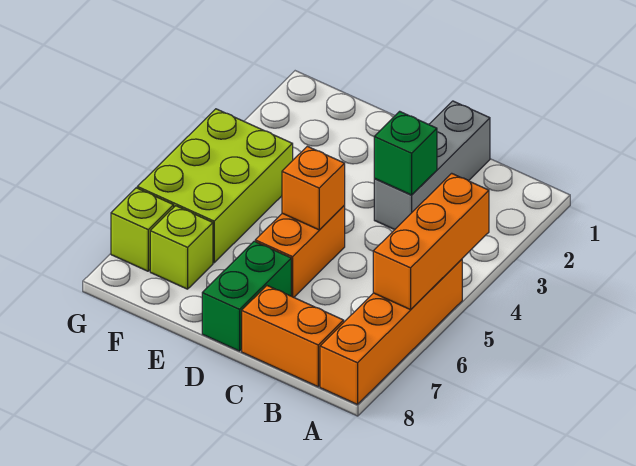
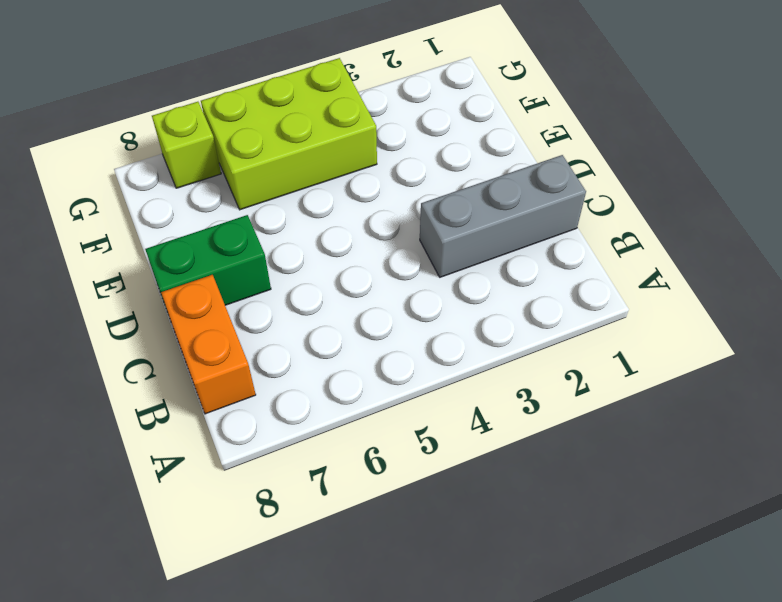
none -> orange brick A5:A8 level 1
none -> orange brick D5:D6 level 1

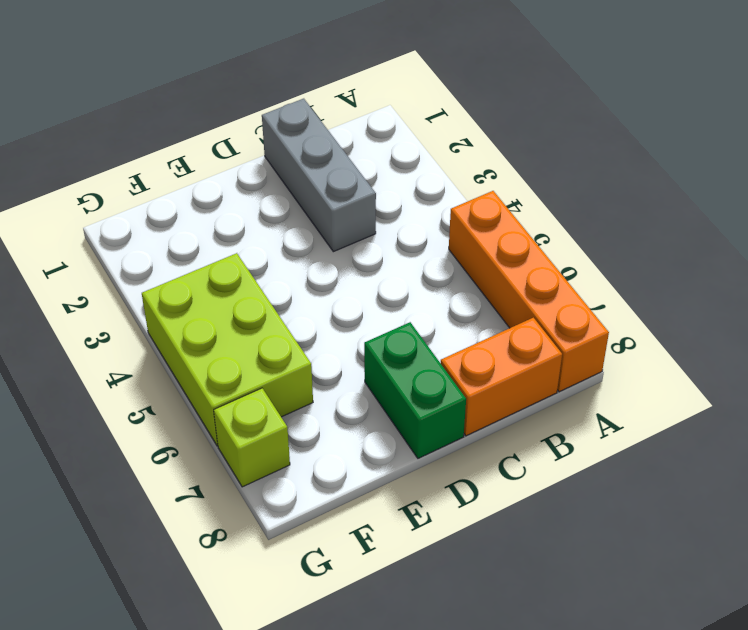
none -> orange brick D5:D6 level 1
none -> lime brick F7 level 1

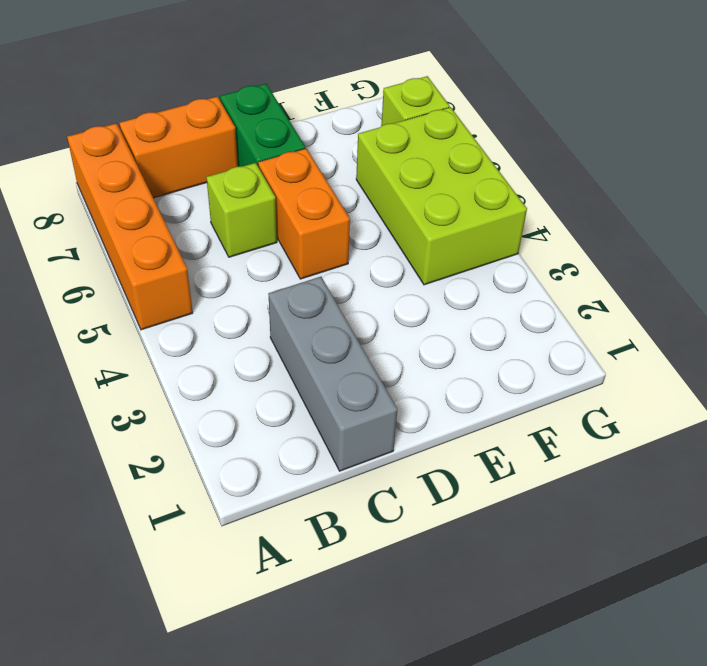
lime brick C6 level 1 -> lime brick F7 level 1
none -> orange brick A4:A6 level 2
none -> green brick C3 level 2

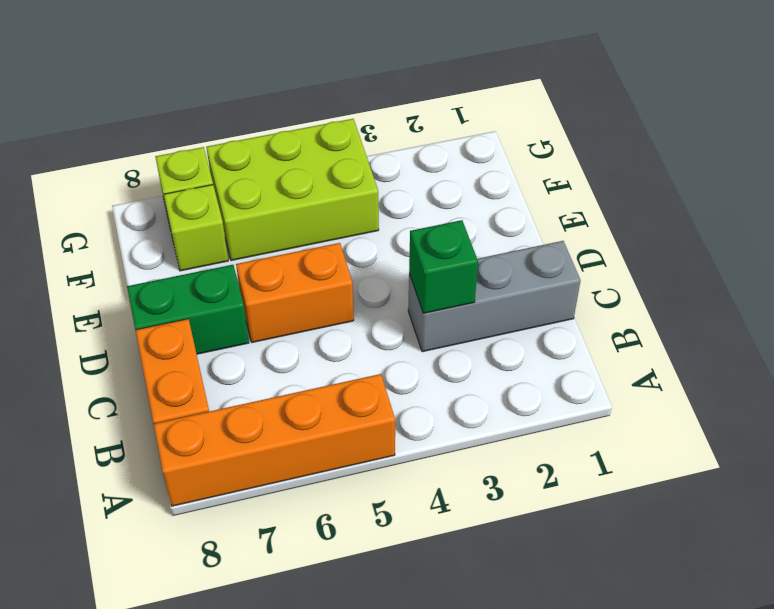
none -> orange brick A4:A6 level 2
none -> orange brick D5 level 2

